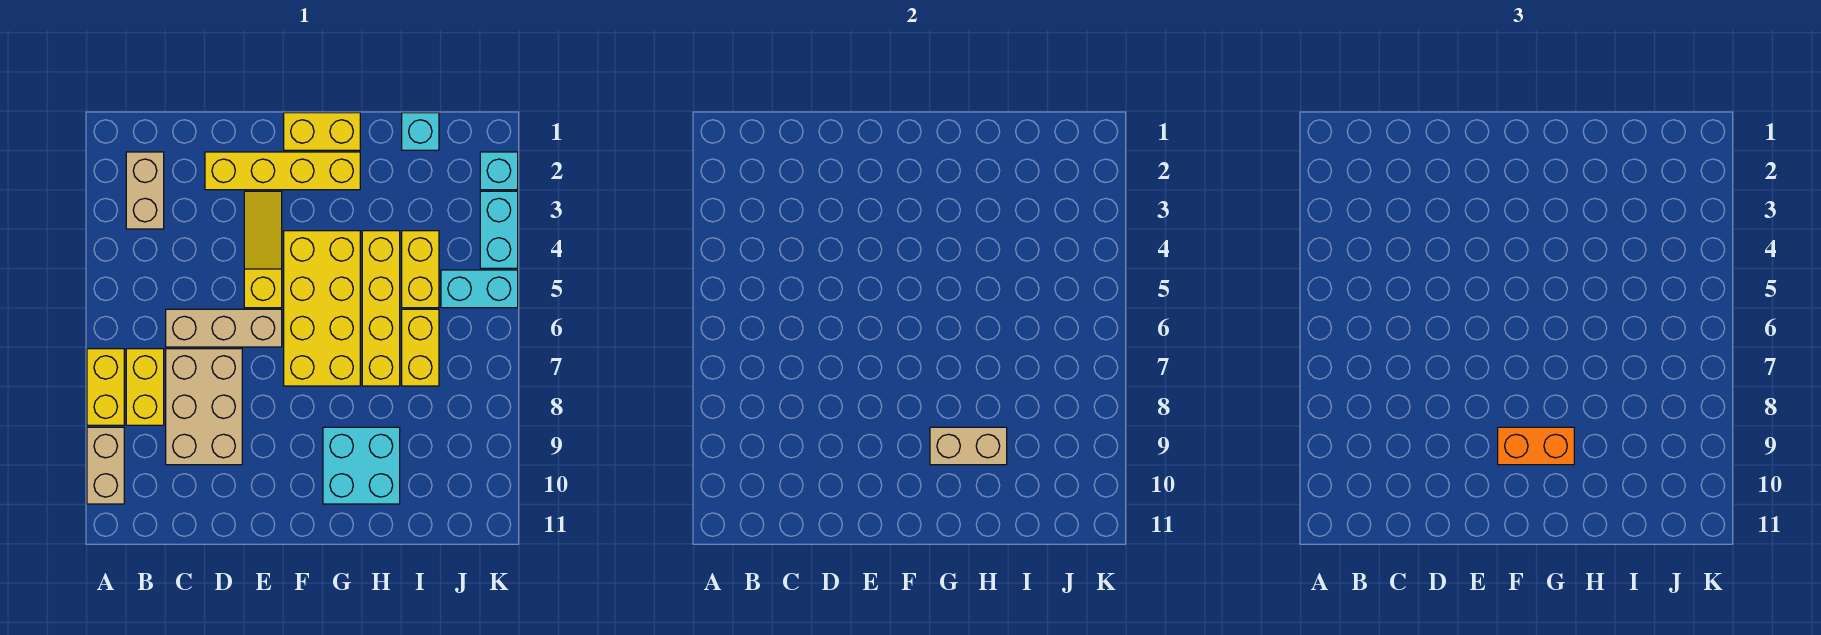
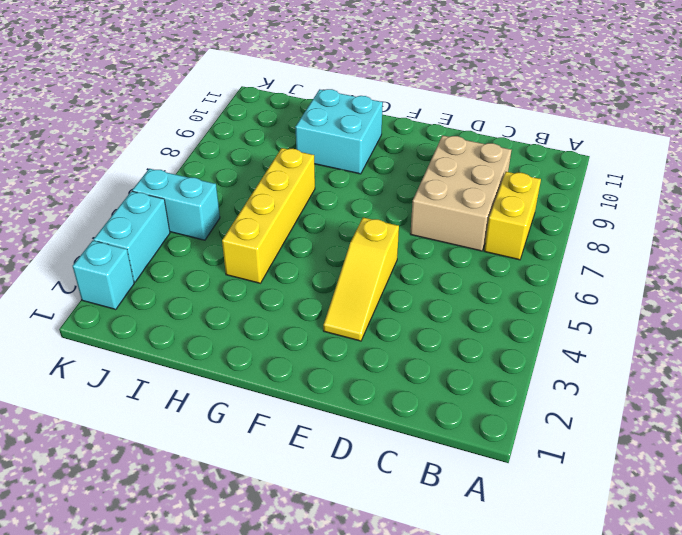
none -> yellow brick A7:A8 level 1
none -> tan brick A9:A10 level 1
none -> tan brick B2:B3 level 1

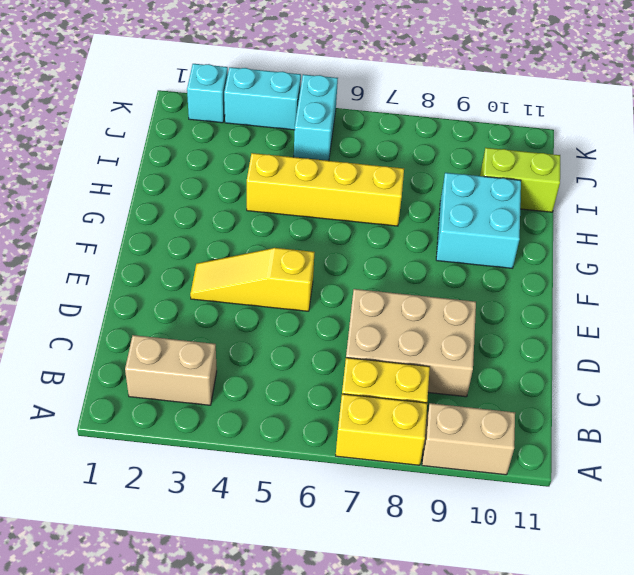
lime brick I10:I11 level 1 -> none
none -> tan brick C6:E6 level 1
none -> yellow brick D2:G2 level 1
none -> yellow brick F1:G1 level 1

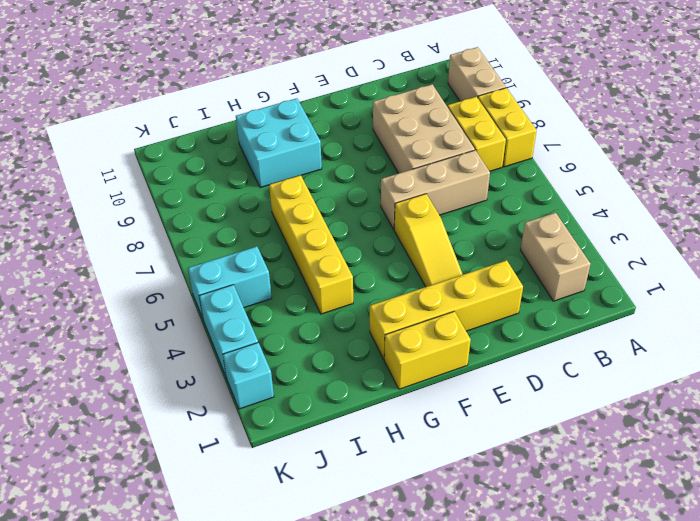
none -> yellow brick F4:G7 level 1
none -> cyan brick I1 level 1
none -> yellow brick I4:I5 level 1

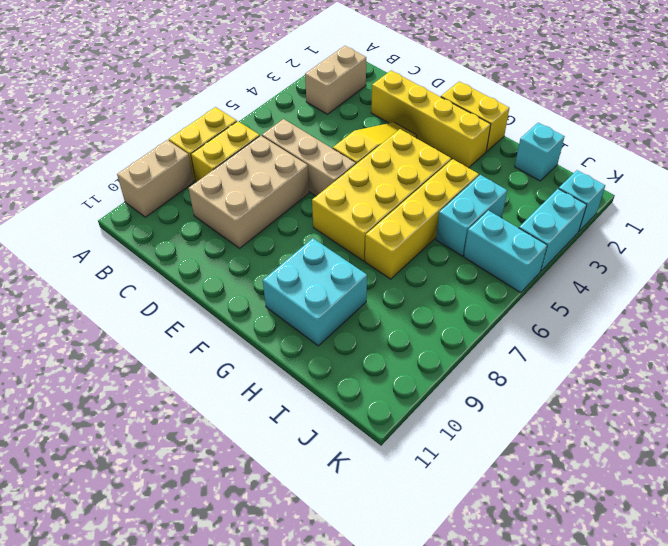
cyan brick I4:I5 level 1 -> yellow brick I4:I5 level 1
none -> yellow brick I6:I7 level 1
none -> tan brick G9:H9 level 2
none -> orange brick F9:G9 level 3

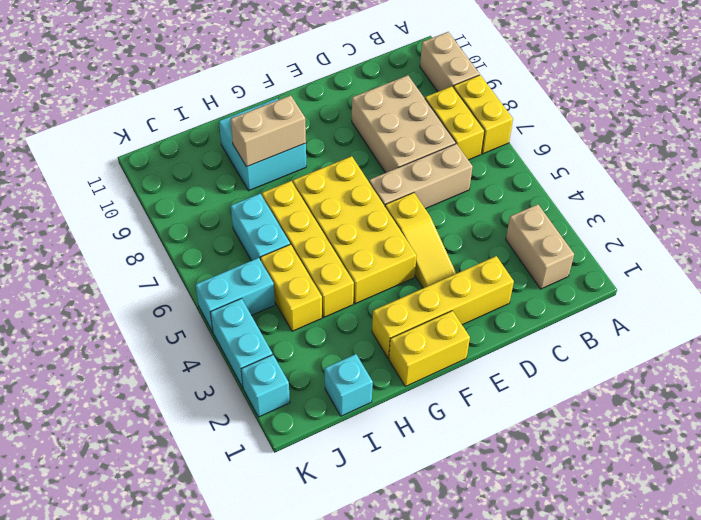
cyan brick I6:I7 level 1 -> yellow brick I6:I7 level 1
none -> orange brick F9:G9 level 3

